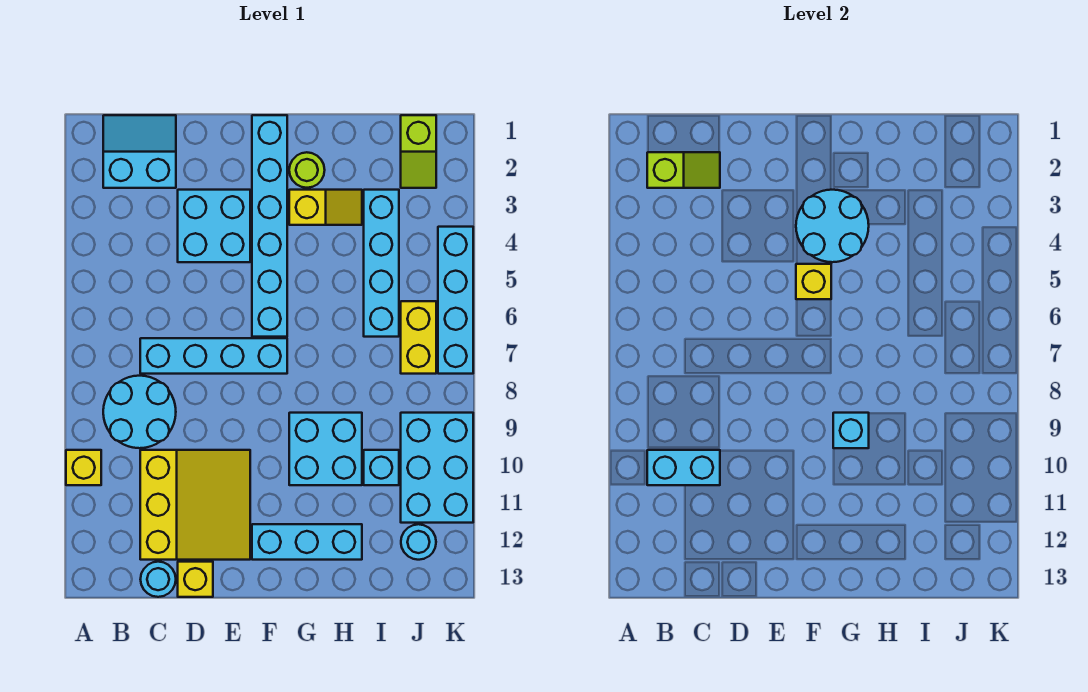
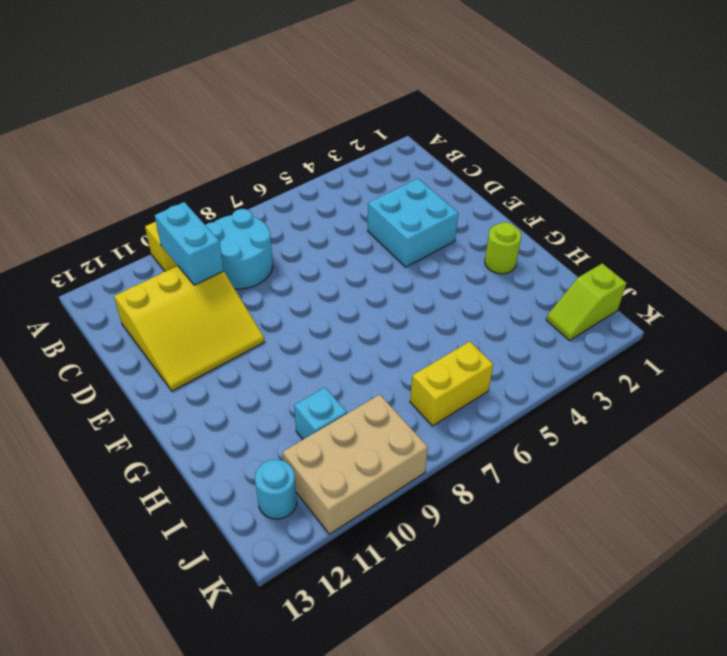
tan brick J9:K11 level 1 -> cyan brick J9:K11 level 1
none -> cyan slope B1:C2 level 1 top 2
none -> cyan brick C7:F7 level 1
none -> cyan round brick C13 level 1

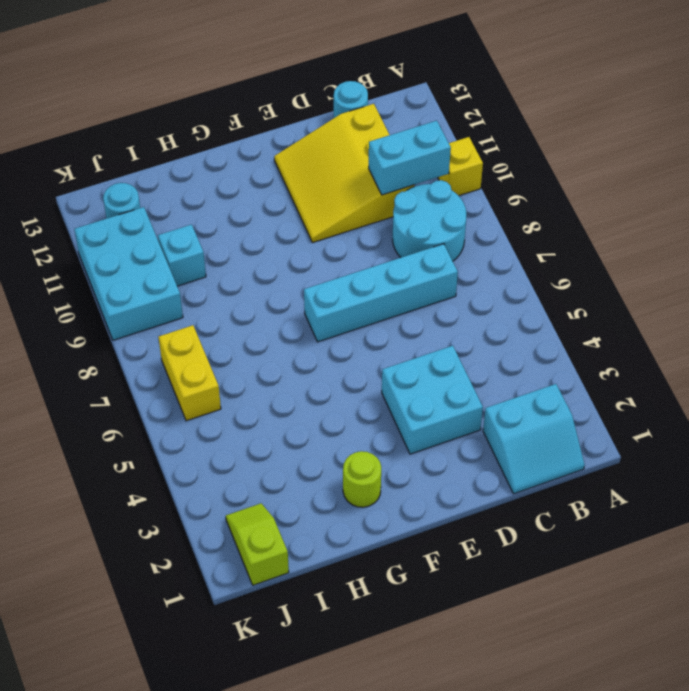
none -> yellow brick D13 level 1
none -> cyan brick F1:F6 level 1
none -> cyan brick F12:H12 level 1

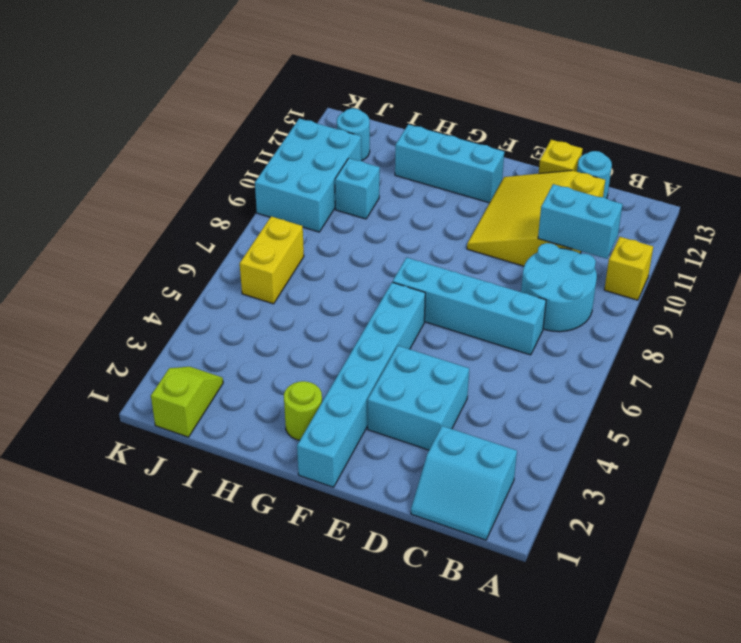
none -> yellow slope G3:H3 level 1 top G
none -> cyan brick G9:H10 level 1
none -> cyan brick I3:I6 level 1

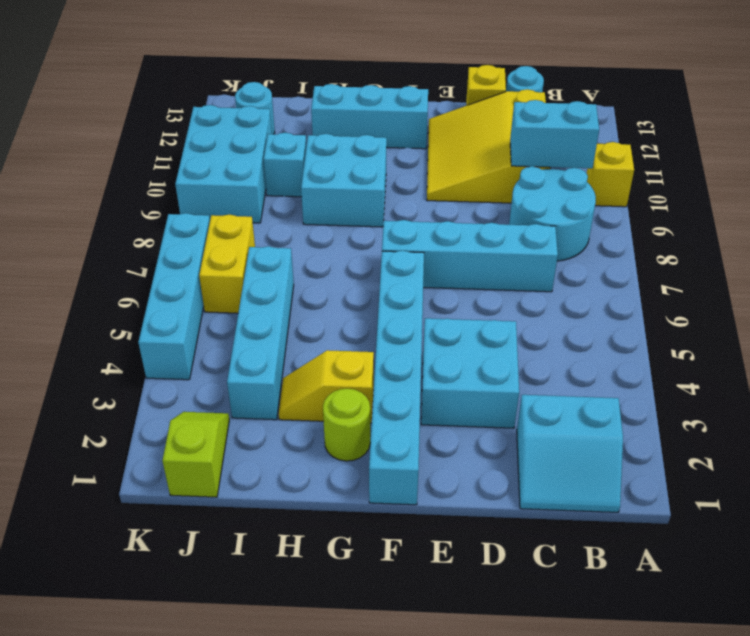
none -> lime slope B2:C2 level 2 top B
none -> cyan round brick F3:G4 level 2
none -> yellow brick F5 level 2

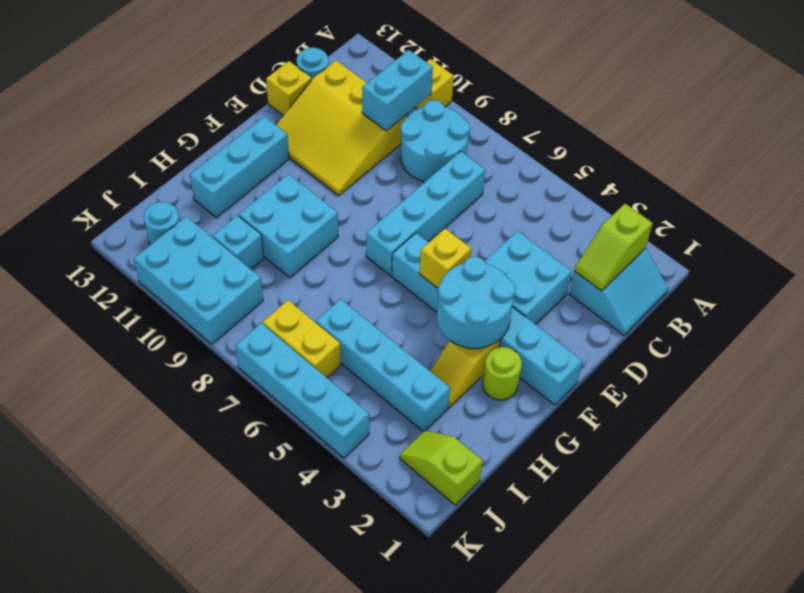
none -> cyan brick G9 level 2

